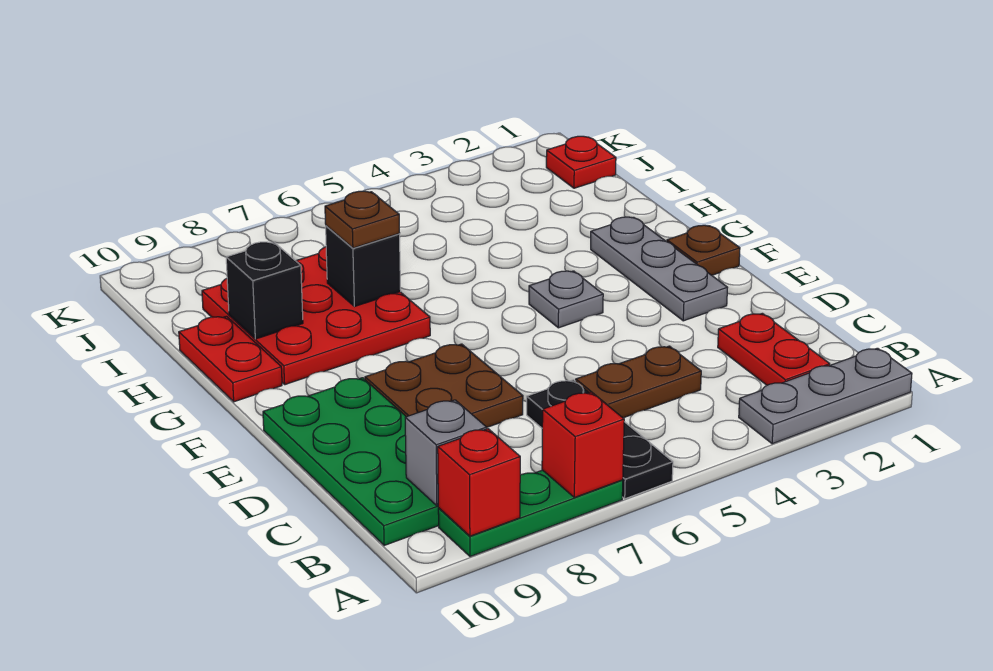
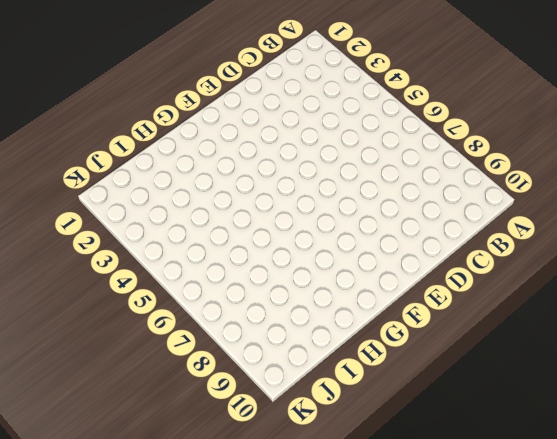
none -> grey plate A1:A3 level 1
none -> black plate A6:C6 level 1
none -> green plate A7:A9 level 1

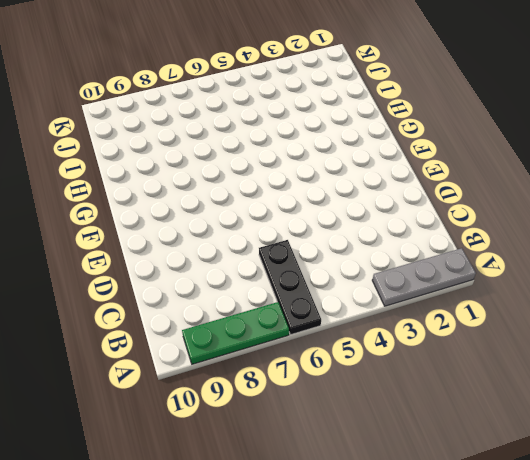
none -> red plate B2:C2 level 1
none -> green plate B9:E10 level 1
none -> brown plate C4:C5 level 1

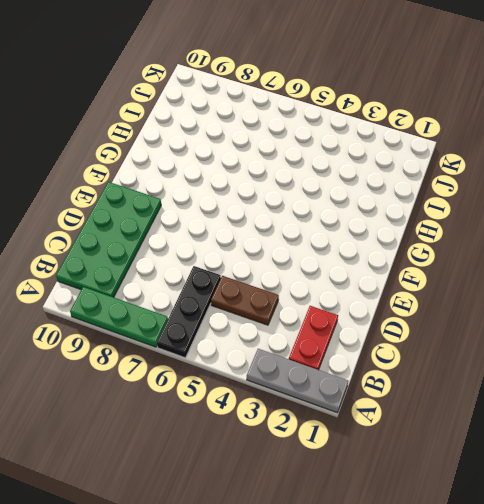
none -> brown plate D7:E8 level 1
none -> grey plate E2:G2 level 1
none -> brown plate F1 level 1

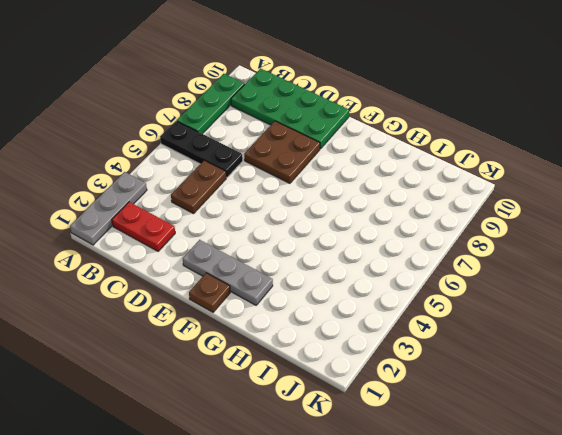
none -> grey plate F4 level 1
none -> red plate G7:I9 level 1
none -> red plate G10:H10 level 1

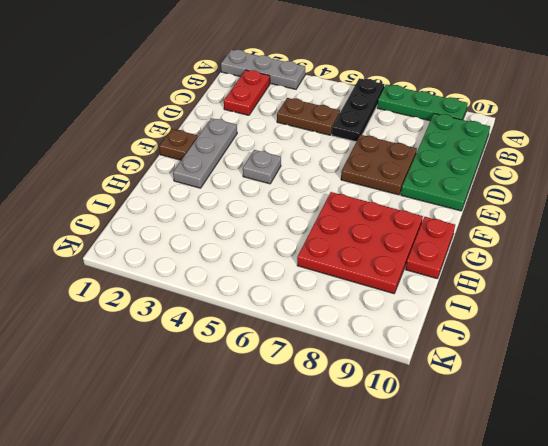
none -> red plate J1 level 1
none -> red brick A7 level 2
none -> red brick A9 level 2

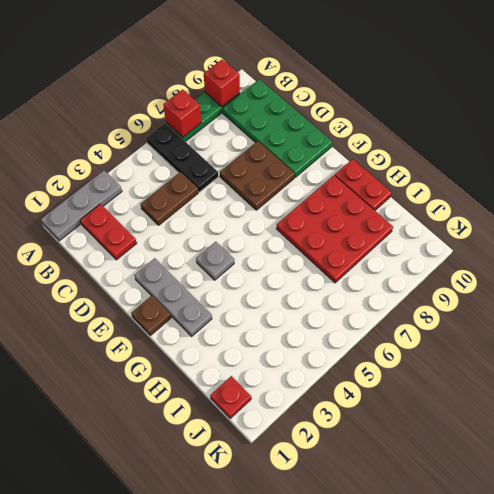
none -> grey brick B9 level 2
none -> black brick H7 level 2
none -> black brick H9 level 2

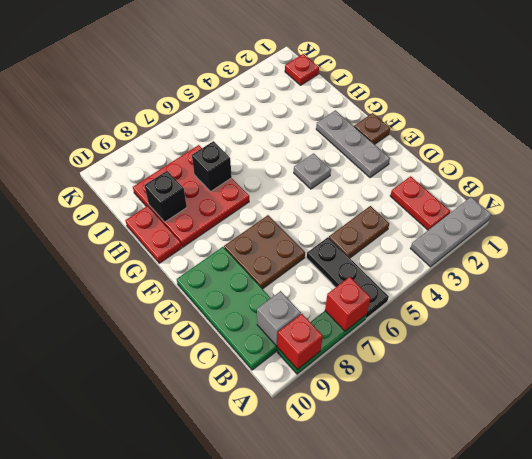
none -> brown plate H7 level 3

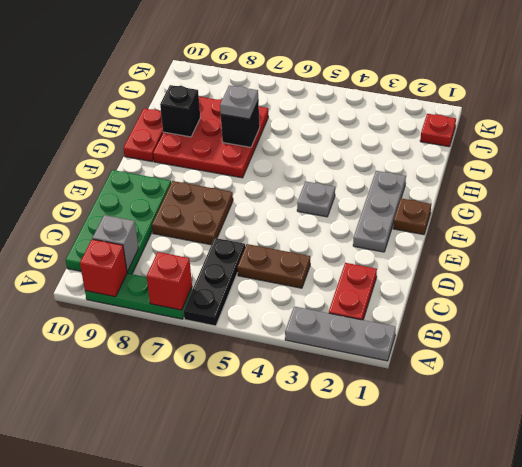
grey plate H7 level 3 -> brown plate H7 level 3

